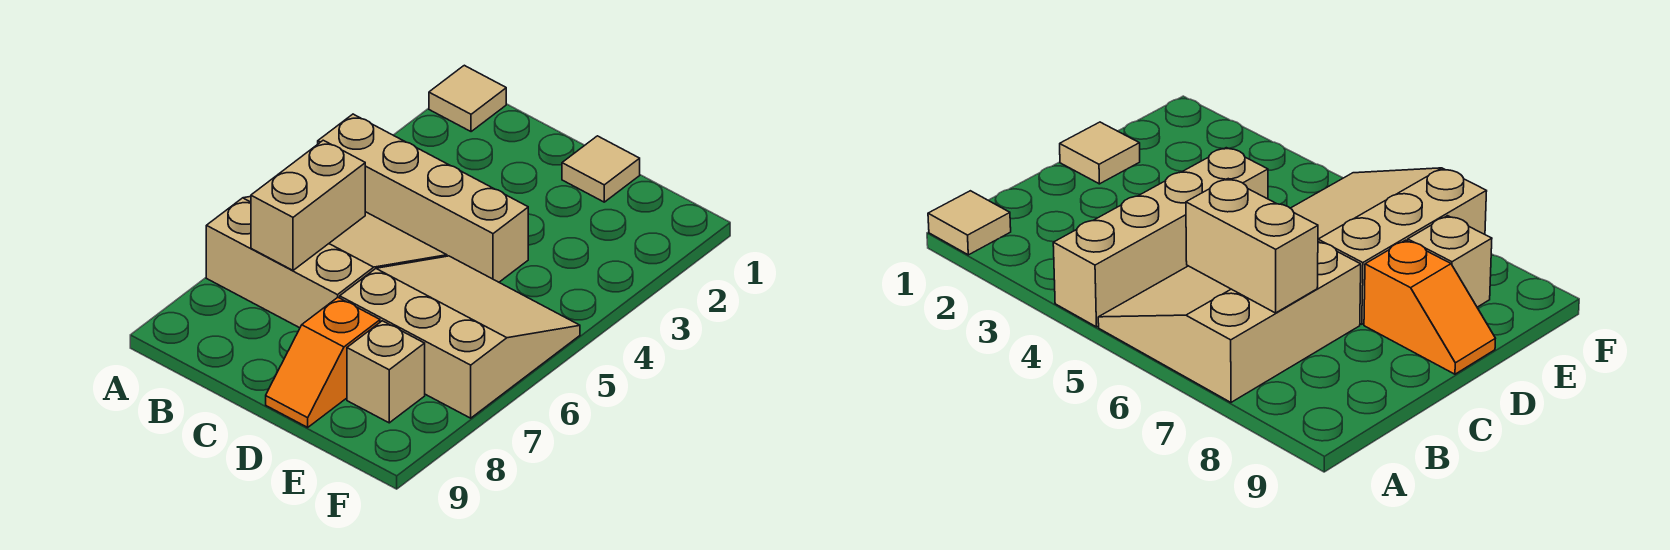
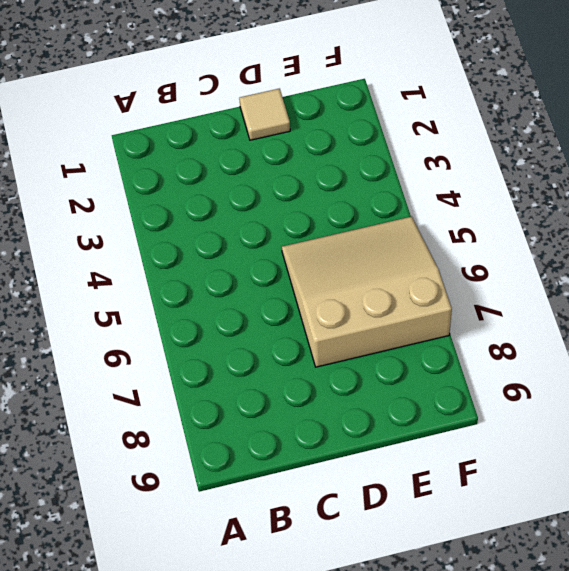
none -> tan tile A1 level 1
none -> tan brick A4:D4 level 1

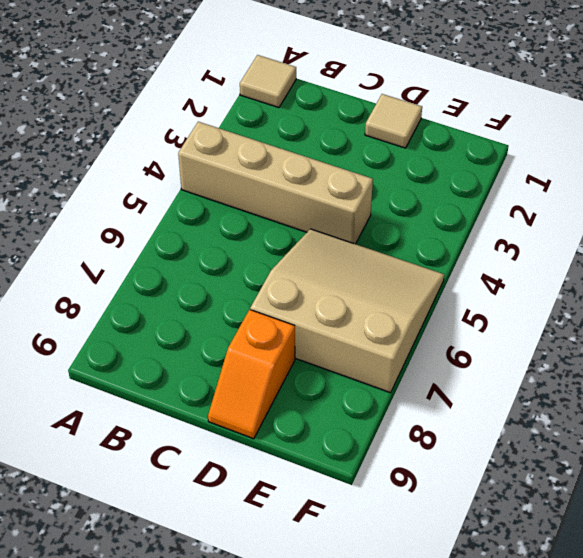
none -> tan slope A5:C7 level 1 top 7
none -> tan brick E8 level 1

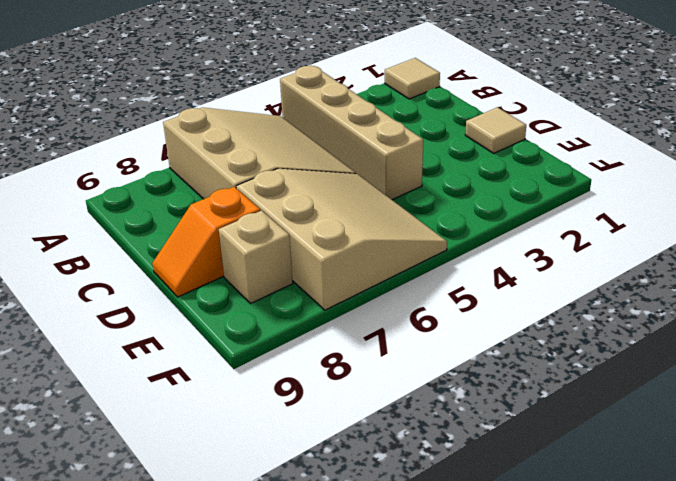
none -> tan brick B6:B7 level 2

